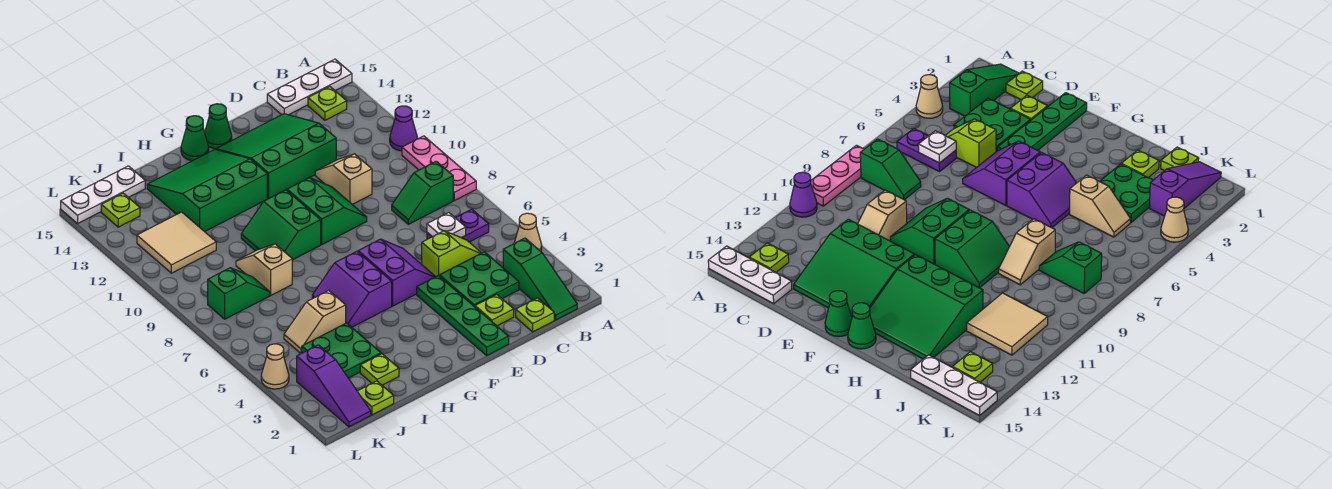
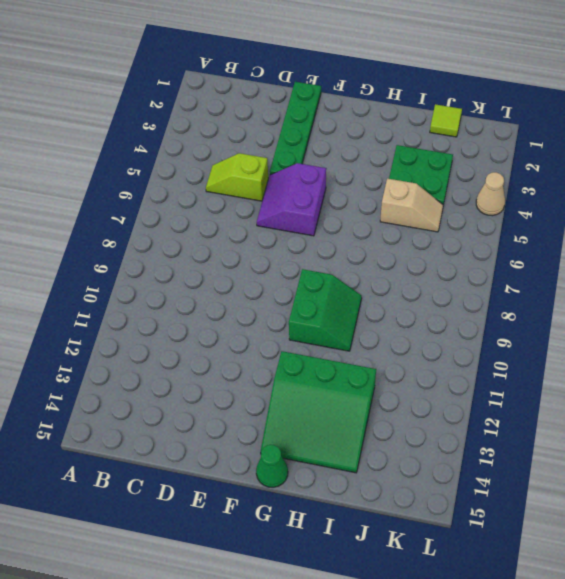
lime tile J1 level 1 -> lime plate J1 level 1
none -> tan cone A4 level 1
none -> pink plate A8:A10 level 1
none -> purple cone A11 level 1
none -> white plate A15:C15 level 1

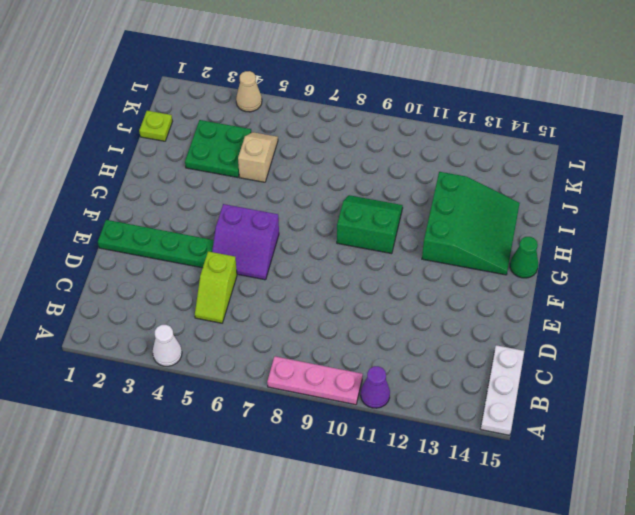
white cone A4 level 1 -> tan cone A4 level 1
none -> green slope B1:B3 level 1 top 3
none -> purple plate B6:C6 level 1
none -> green slope B8:C8 level 1 top B
none -> lime plate B14 level 1

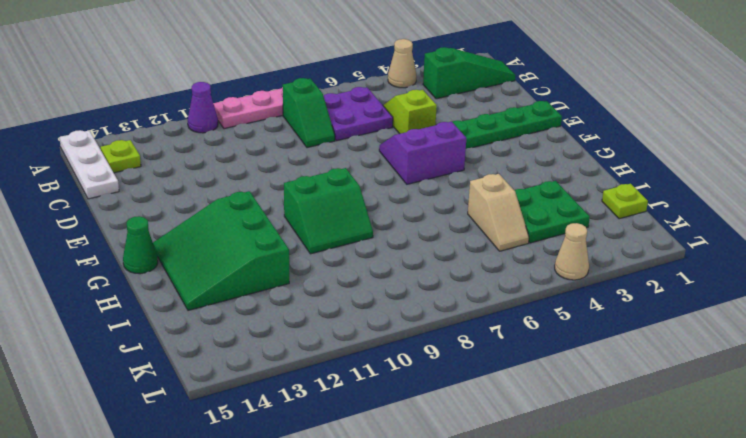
purple plate B6:C7 level 1 -> purple plate B6:C6 level 1
none -> lime plate C1 level 1
none -> green plate C3:D4 level 1
none -> lime plate D2 level 1
none -> tan slope D10:D11 level 1 top 10

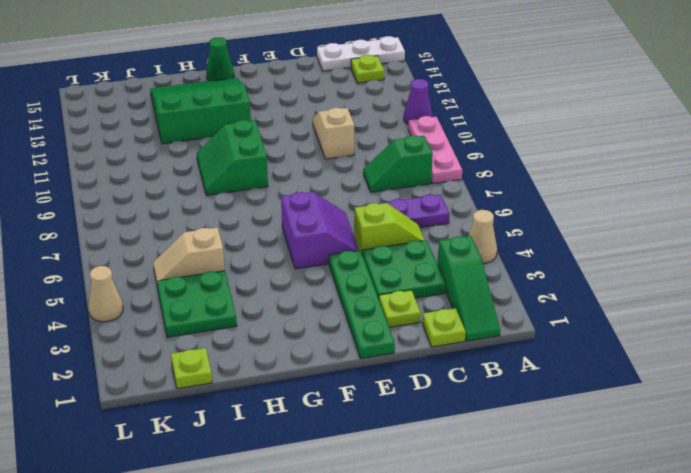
none -> green slope D12:F14 level 1 top 12
none -> green slope E9:F10 level 1 top F
none -> green cone F15 level 1
none -> purple slope G5:H6 level 1 top G

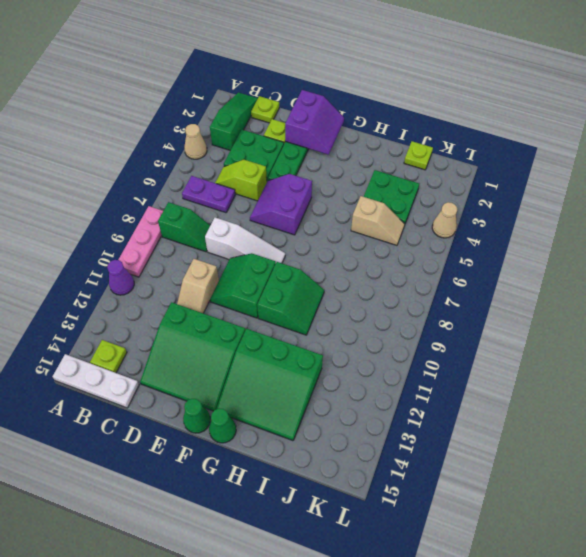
white slope D8:F8 level 1 top D -> none
purple slope E1:F2 level 2 top E -> purple slope G5:H6 level 1 top G
none -> lime plate I2 level 1
none -> tan slope I8:I9 level 1 top 8
none -> green slope J8:K8 level 1 top K
none -> tan tile J11:K12 level 1

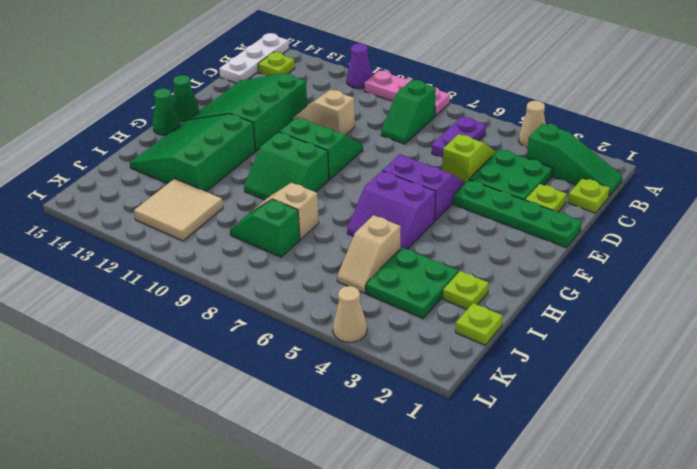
green slope J8:J9 level 1 top 8 -> green slope J8:K8 level 1 top K
none -> white plate J15:L15 level 1
none -> purple slope K1:K3 level 1 top 3
none -> lime plate K14 level 1
none -> white plate C6 level 2

